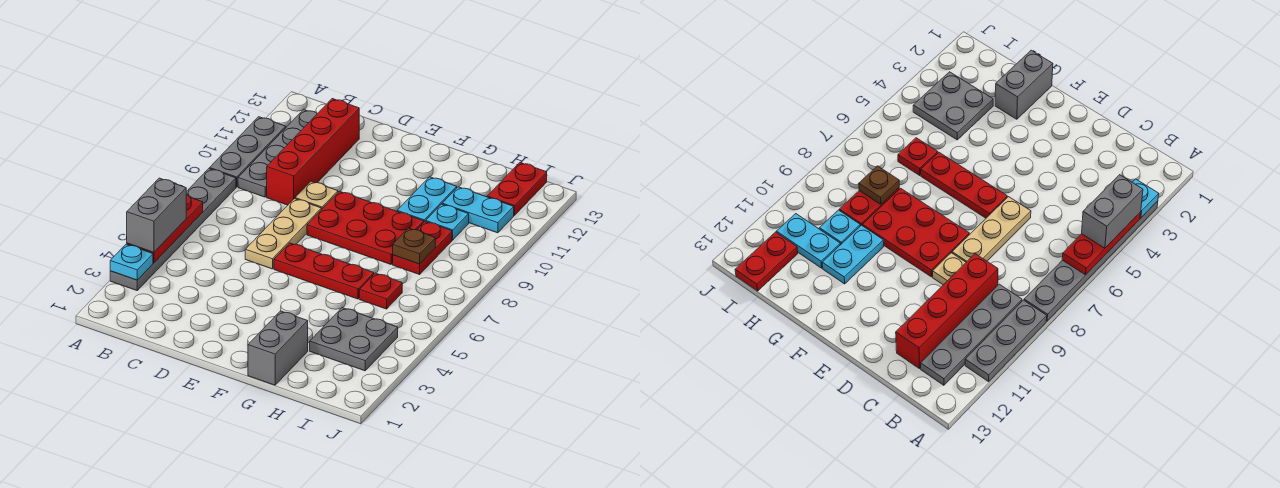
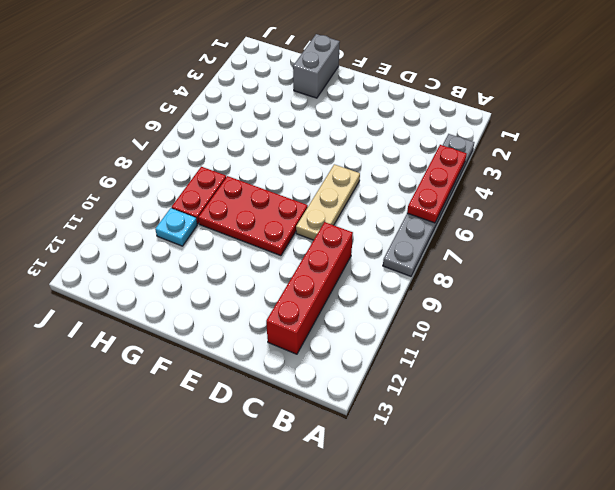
none -> grey plate A9:A11 level 1
none -> grey plate B9:B12 level 1
none -> tan plate D9 level 1

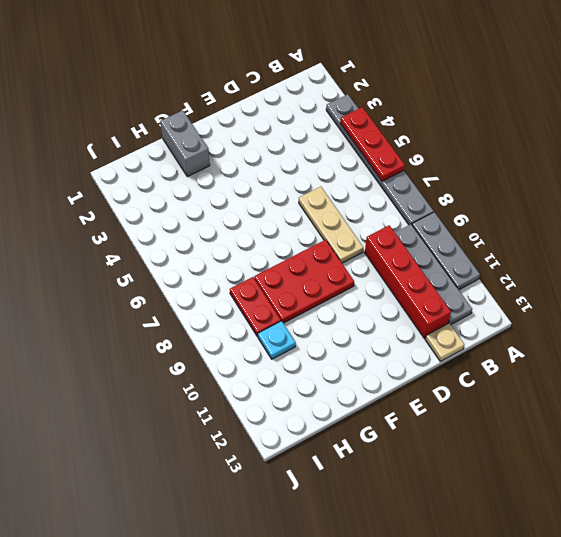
tan plate C13 level 1 -> tan plate D9 level 1
none -> red plate E6:G6 level 1
none -> cyan plate G10:G11 level 1
none -> grey plate H3:I4 level 1

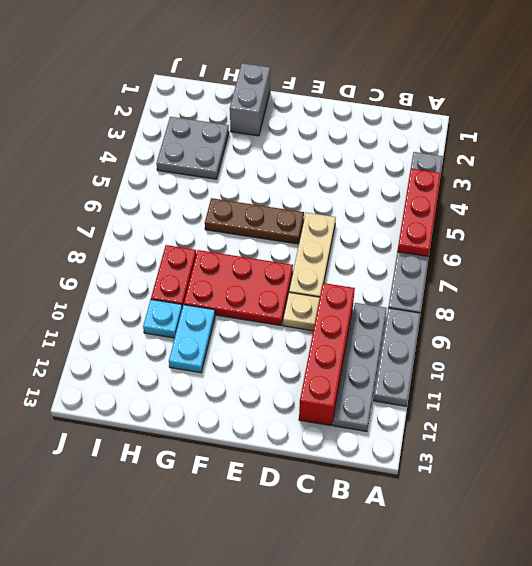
brown plate E6:G6 level 1 -> red plate E6:G6 level 1
none -> red plate H6 level 1
none -> cyan plate H11:I11 level 1
none -> red plate I12:I13 level 1

